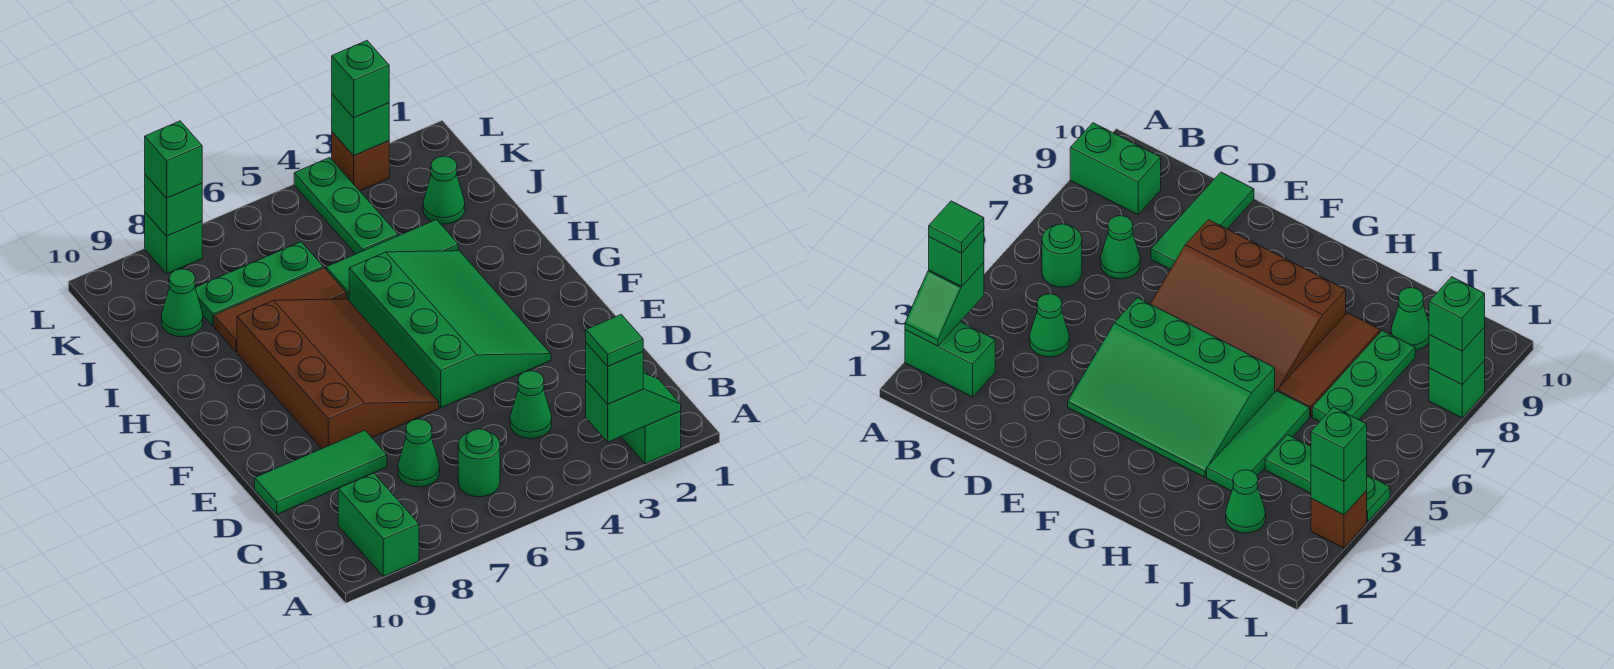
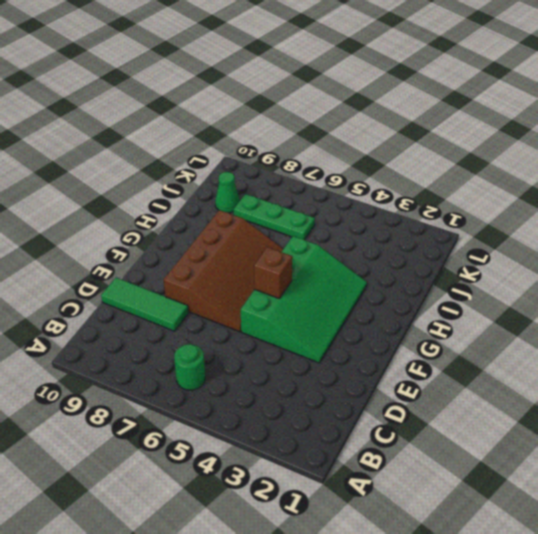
brown brick F5 level 2 -> brown brick L3 level 1
none -> green brick A2:B2 level 1
none -> green brick A9:B9 level 1
none -> green cone C4 level 1

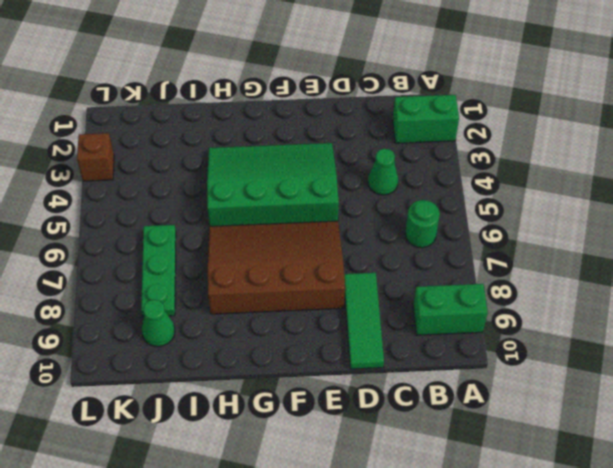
none -> green cone C7 level 1
none -> green tile I3:I5 level 1
none -> brown tile I6:I8 level 1

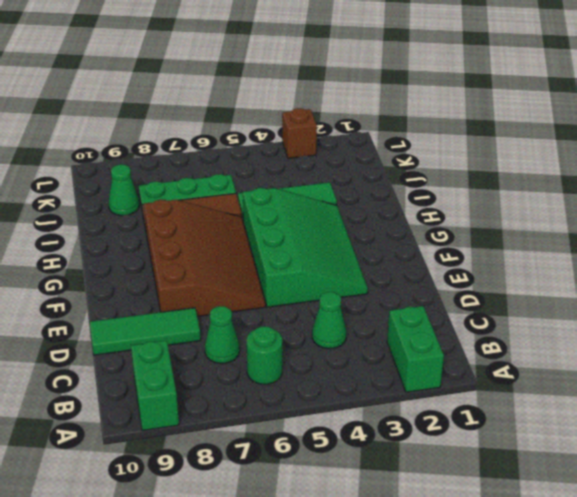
none -> green cone J2 level 1
none -> green plate J4:L4 level 1
none -> green brick L8 level 1

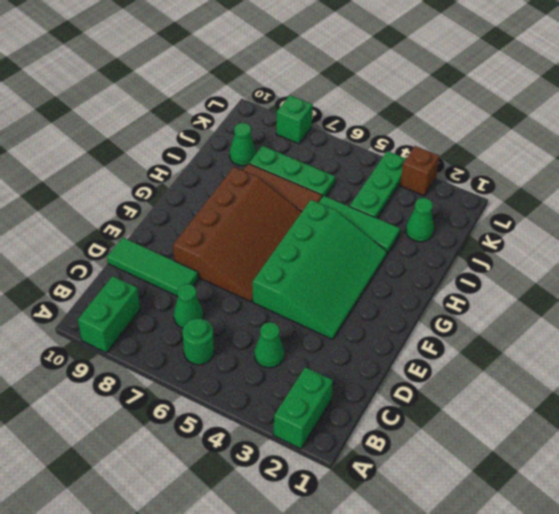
none -> green slope A2:A3 level 2 top 3
none -> green brick L3 level 2
none -> green brick L8 level 2

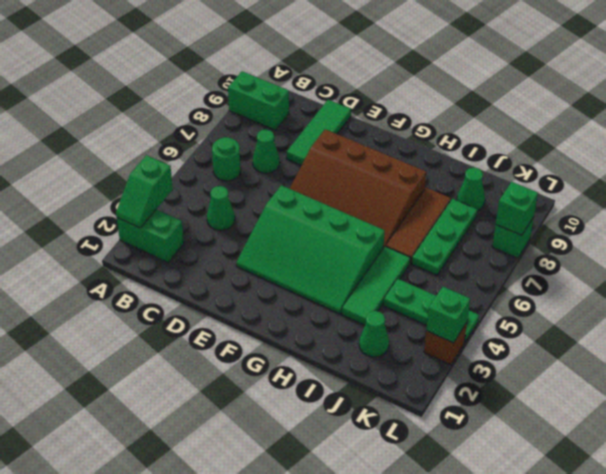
none -> green brick A3 level 3
none -> green brick L3 level 3
none -> green brick L8 level 3

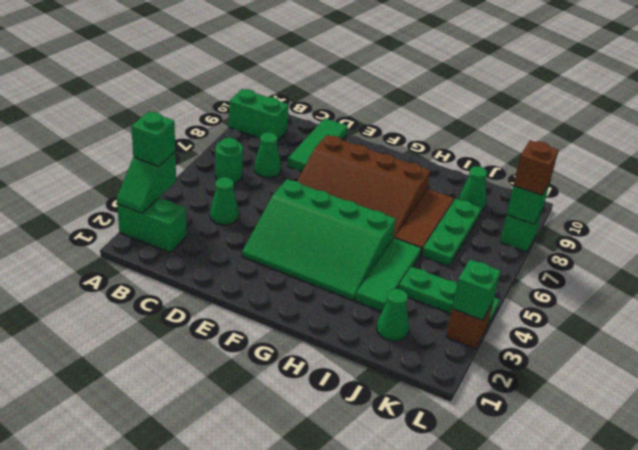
brown brick L8 level 3 -> green brick L8 level 3
none -> green brick L3 level 3
none -> green tile A3 level 4

